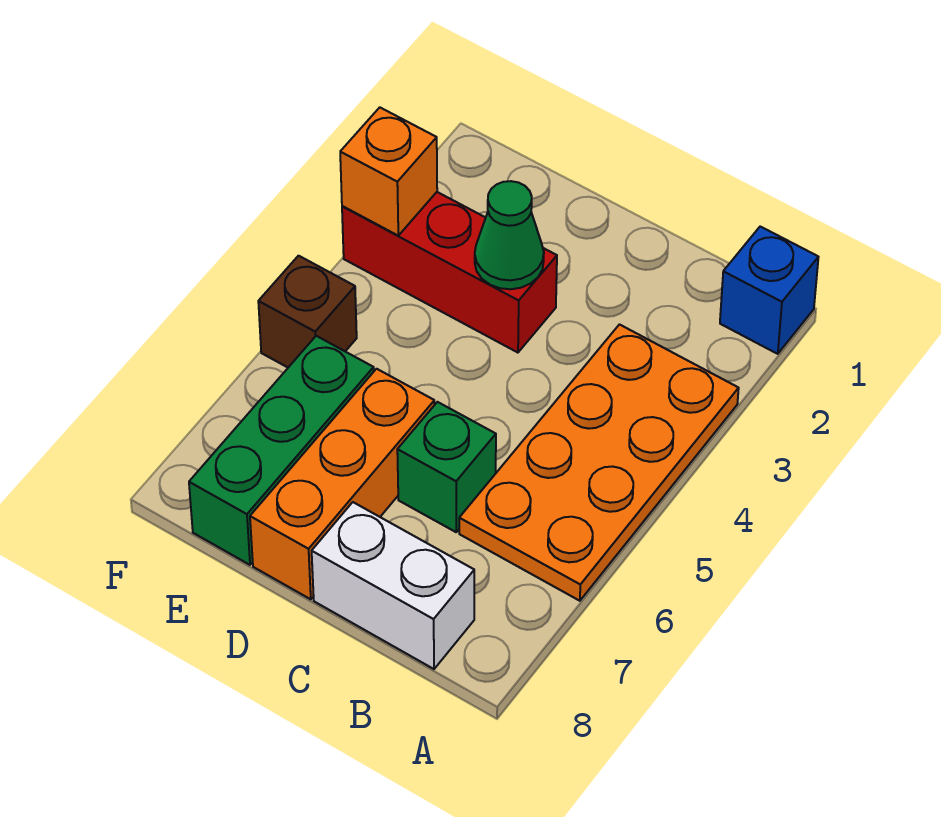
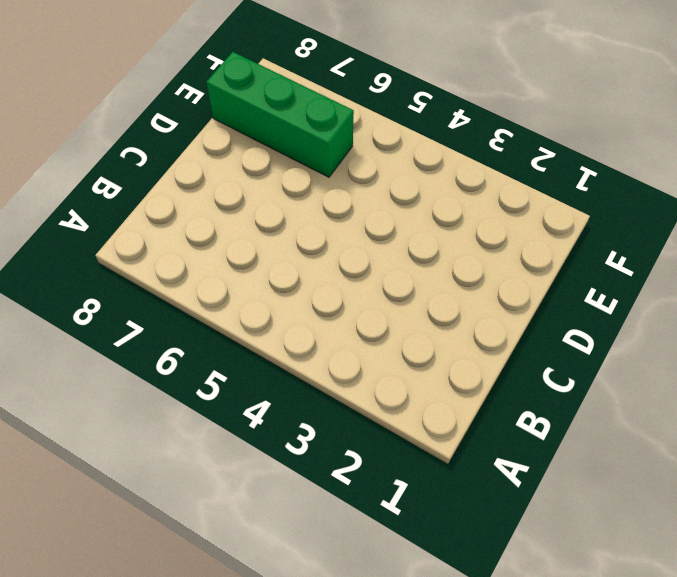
none -> blue brick A1 level 1
none -> orange plate A3:B6 level 1

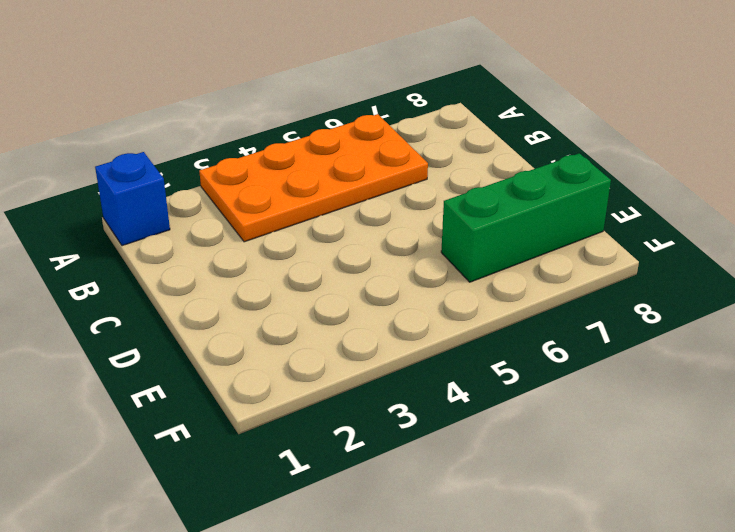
none -> white brick B8:C8 level 1
none -> green brick C6 level 1

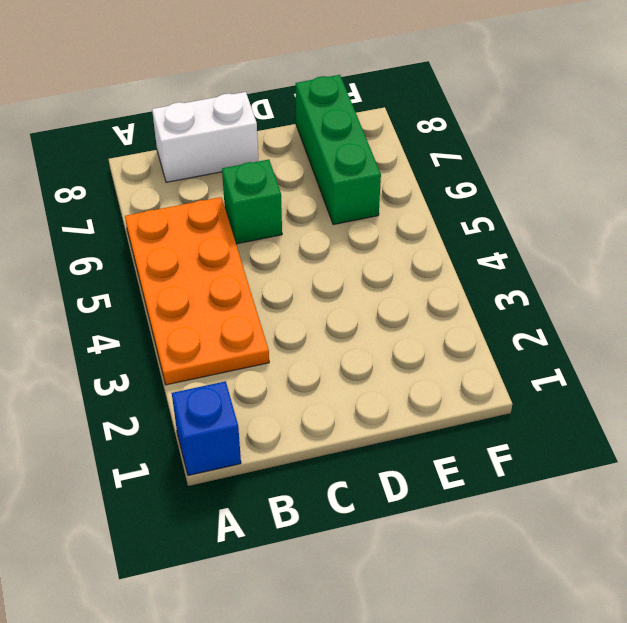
none -> red brick D3:F3 level 1
none -> orange brick D6:D8 level 1

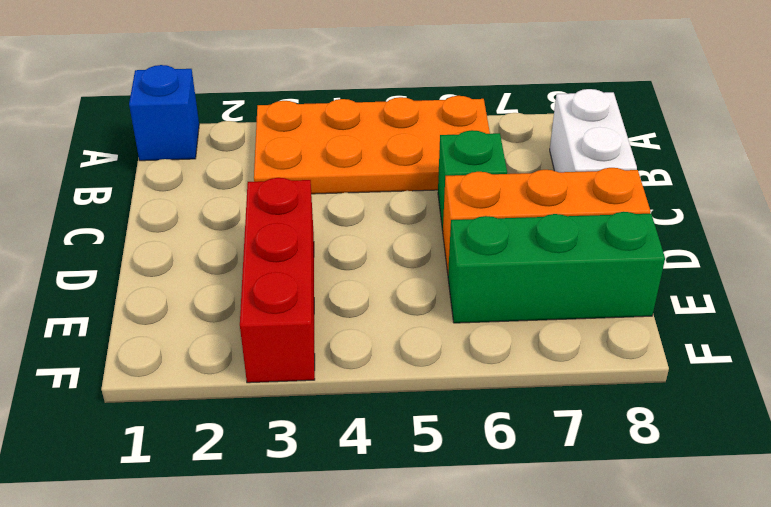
none -> brown brick F5 level 1
none -> green cone D3 level 2

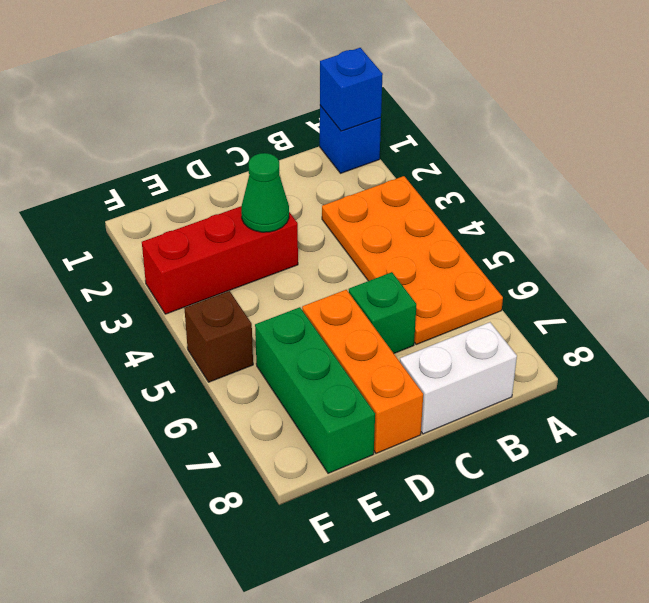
blue brick A1 level 2 -> none
none -> orange brick F3 level 2

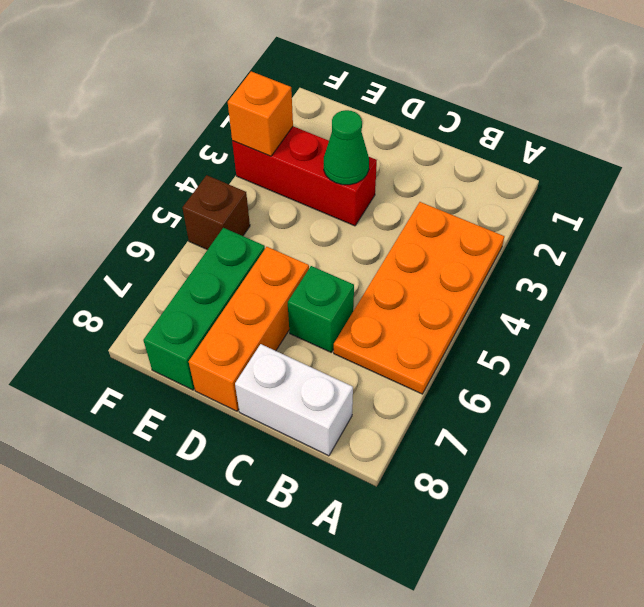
none -> blue brick A1 level 1

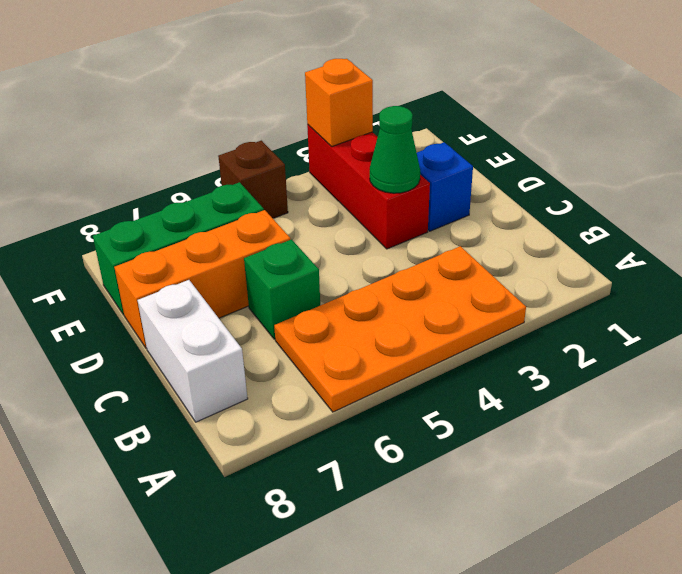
blue brick D2 level 1 -> blue brick A1 level 1

